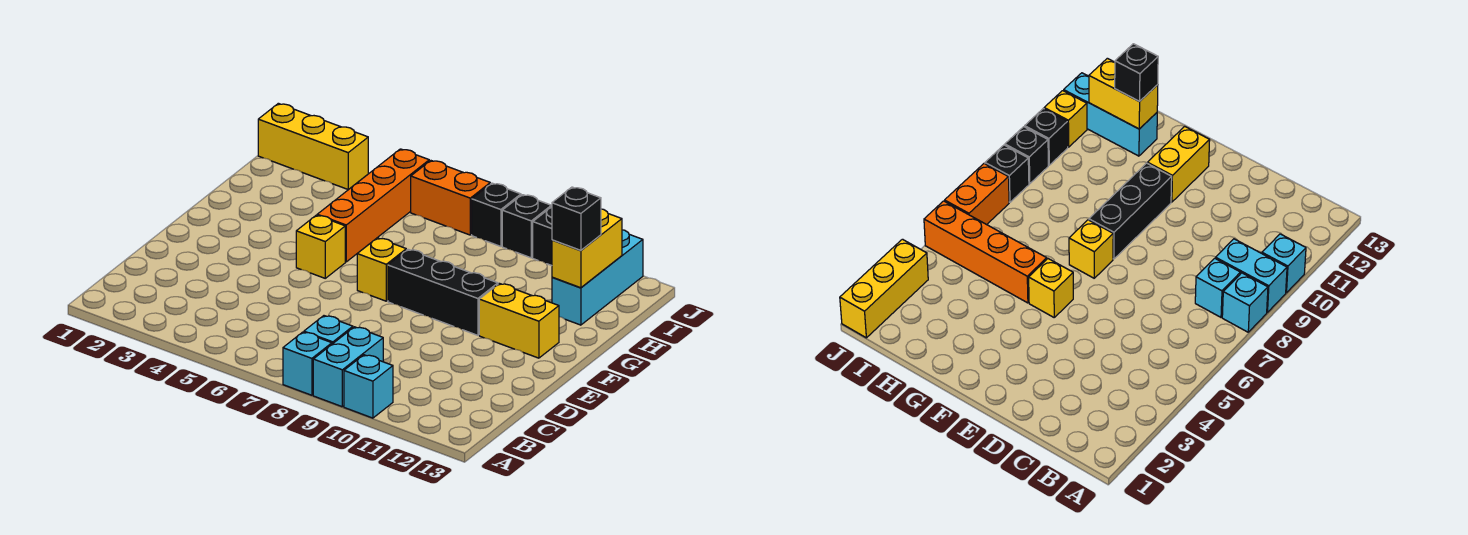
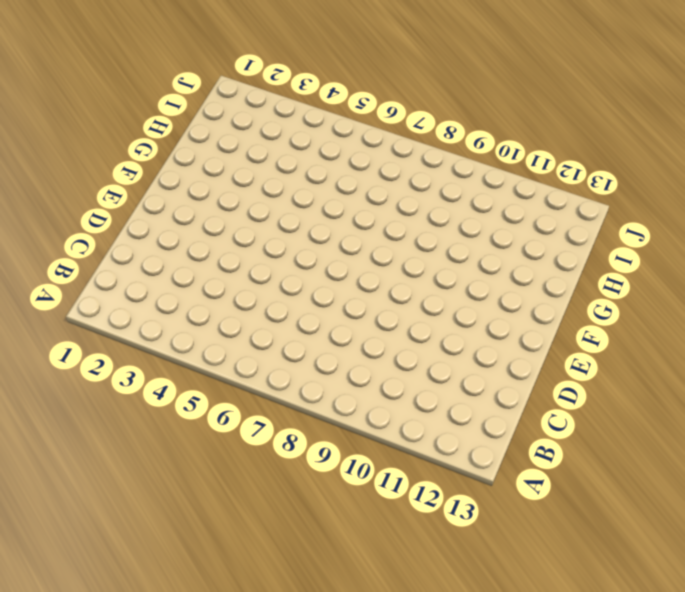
none -> cyan brick A8 level 1
none -> cyan brick A9:B9 level 1
none -> cyan brick A10 level 1

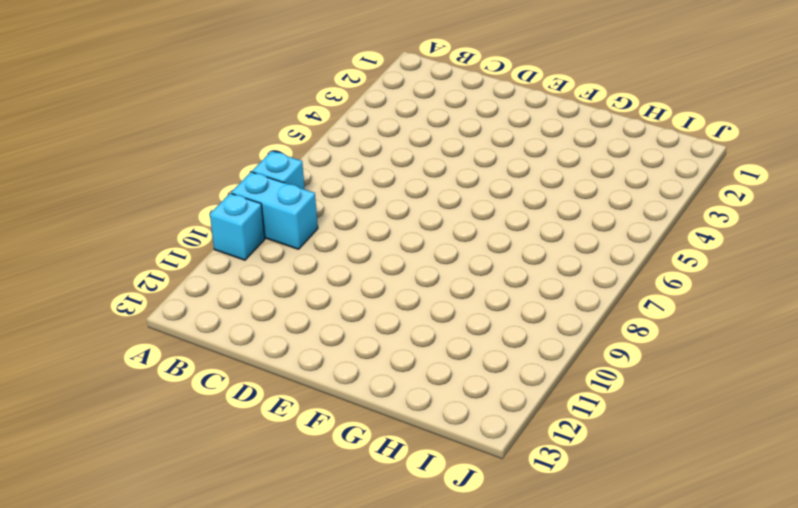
none -> cyan brick B8 level 1
none -> yellow brick F5 level 1
none -> yellow brick F7 level 1

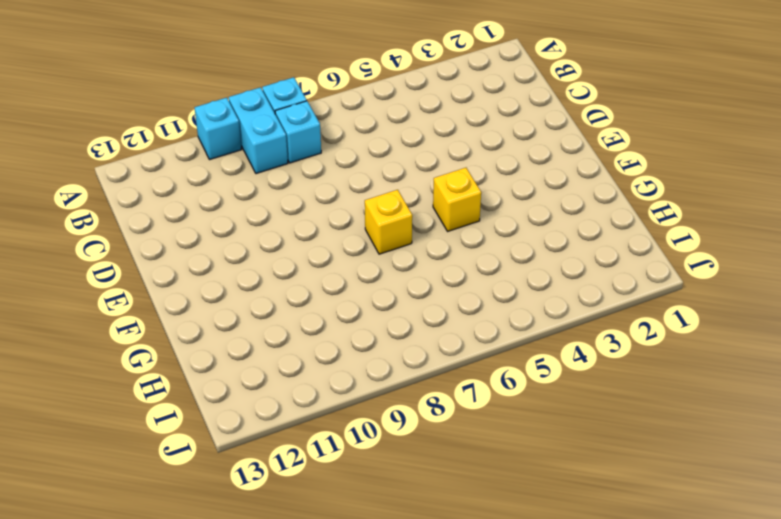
none -> black brick F8:F10 level 1
none -> yellow brick F11:F12 level 1
none -> orange brick G5:J5 level 1

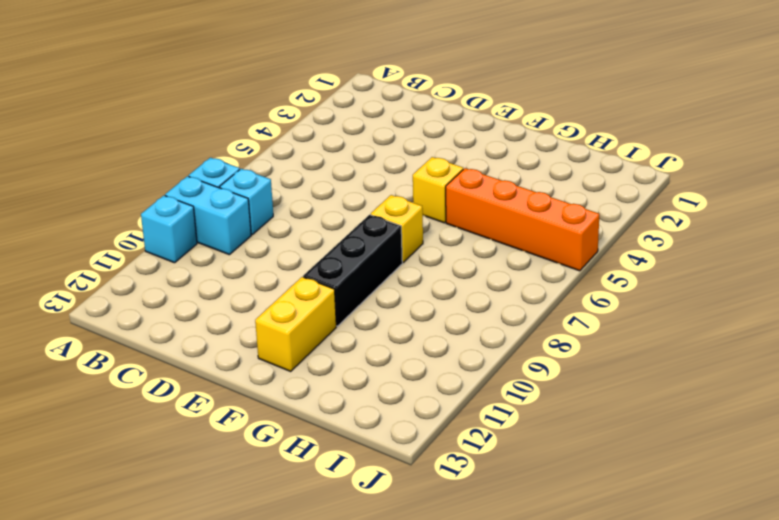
none -> cyan brick H12:J12 level 1
none -> yellow brick J1:J3 level 1
none -> orange brick J6:J7 level 1

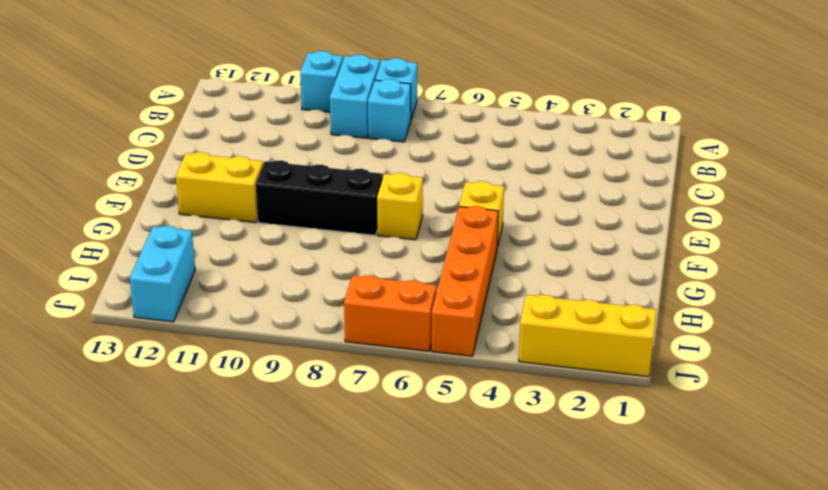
cyan brick I12:J12 level 1 -> cyan brick H12:J12 level 1
none -> black brick J8 level 1
none -> black brick J9 level 1
none -> black brick J10 level 1

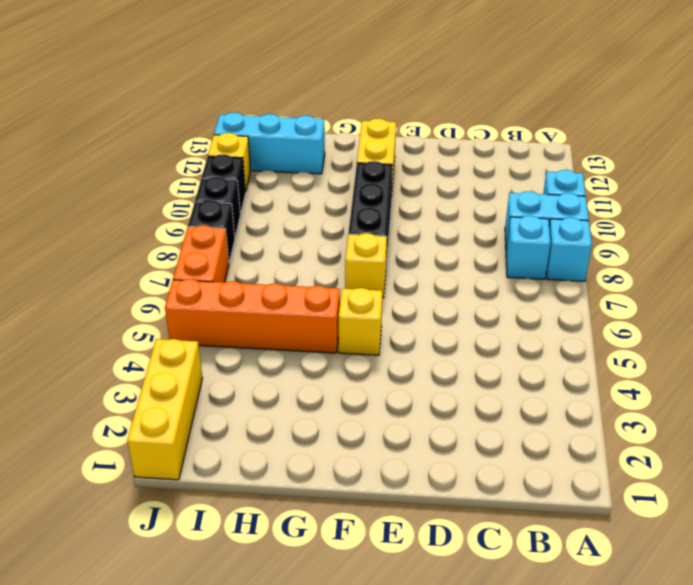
none -> yellow brick H12:I12 level 2
none -> black brick H12 level 3

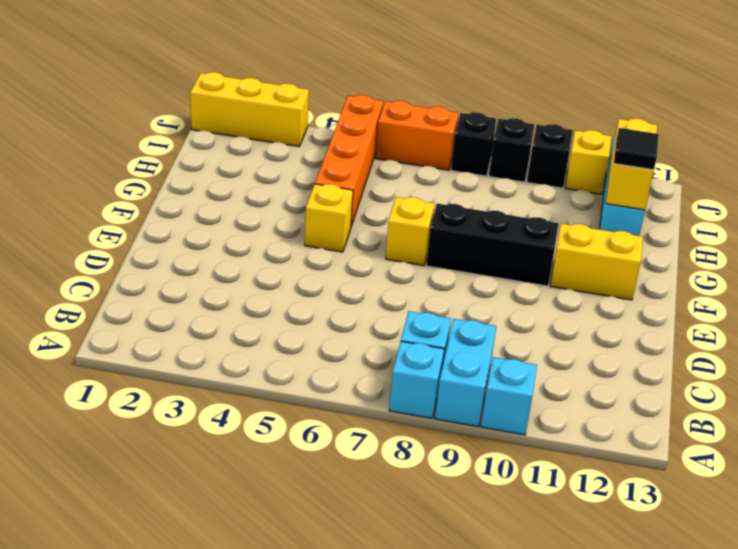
black tile H12 level 3 -> black brick H12 level 3

